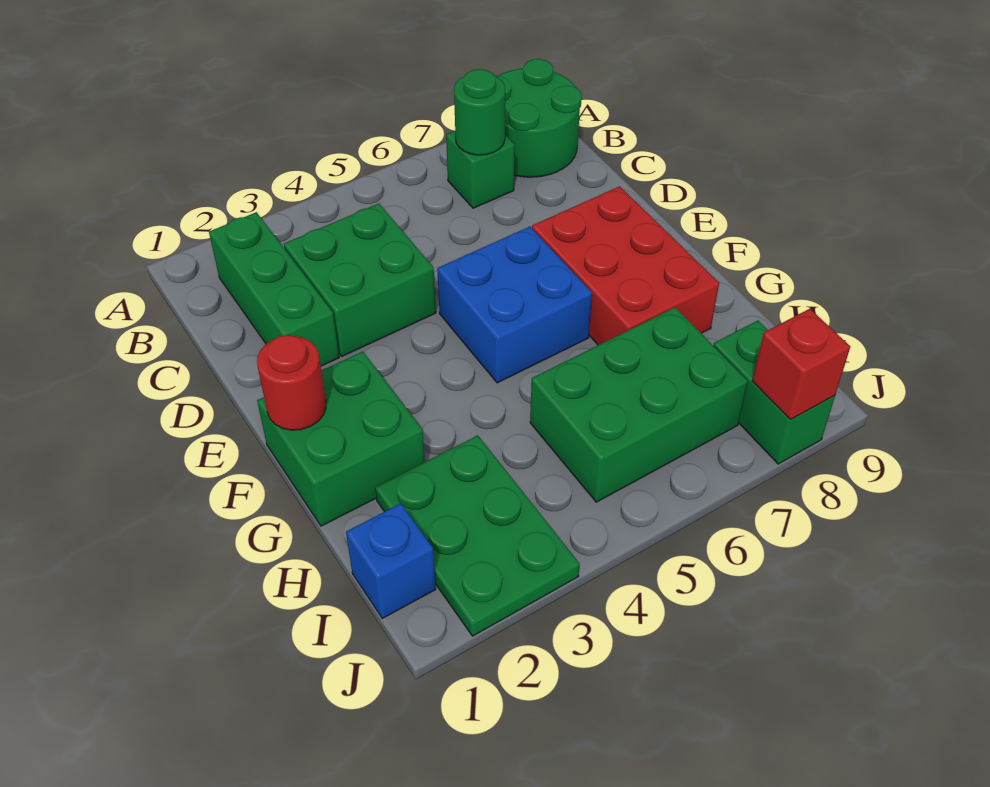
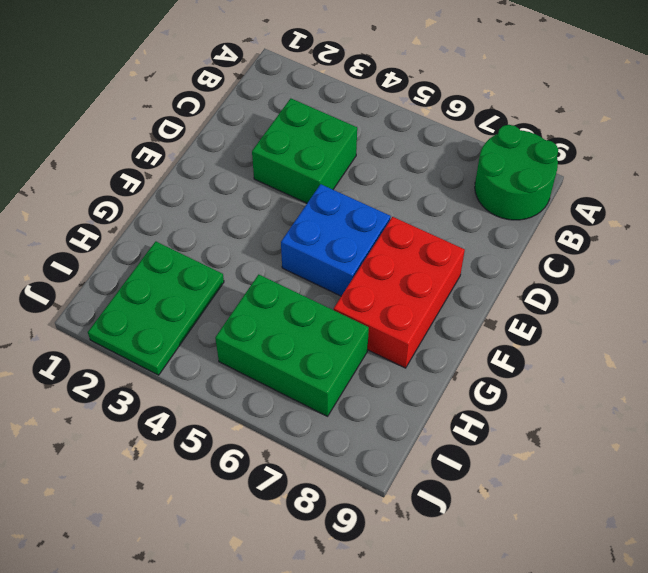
none -> green brick B2:D2 level 1
none -> green brick B7 level 1
none -> green brick F1:G2 level 1

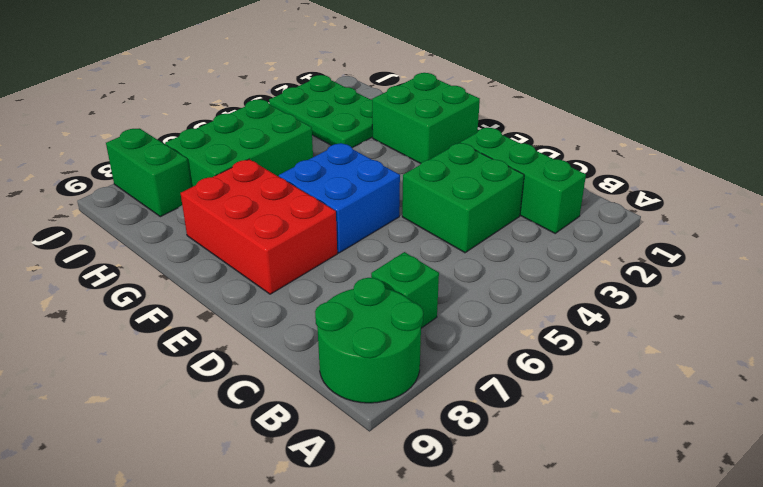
none -> blue brick I1 level 1
none -> green round brick B7 level 2
none -> red round brick F1 level 2

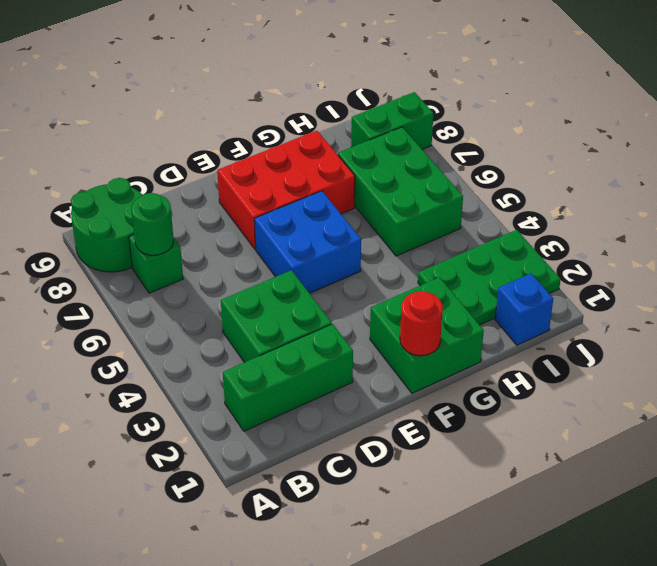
none -> red brick J8 level 2

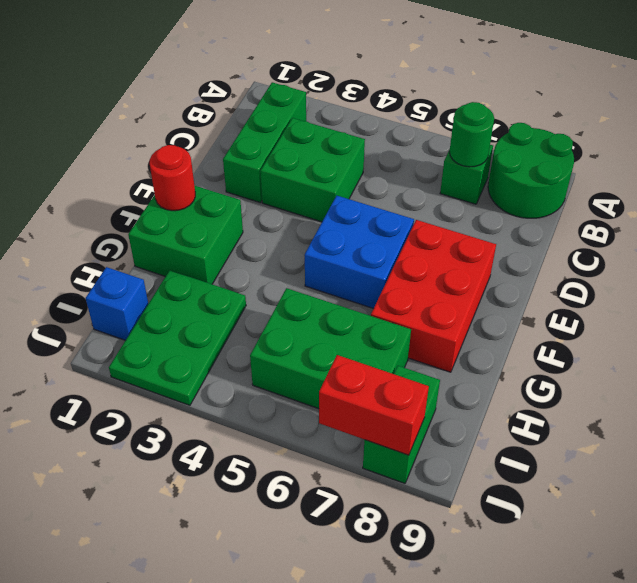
red brick J7:J8 level 2 -> red brick J8 level 2

